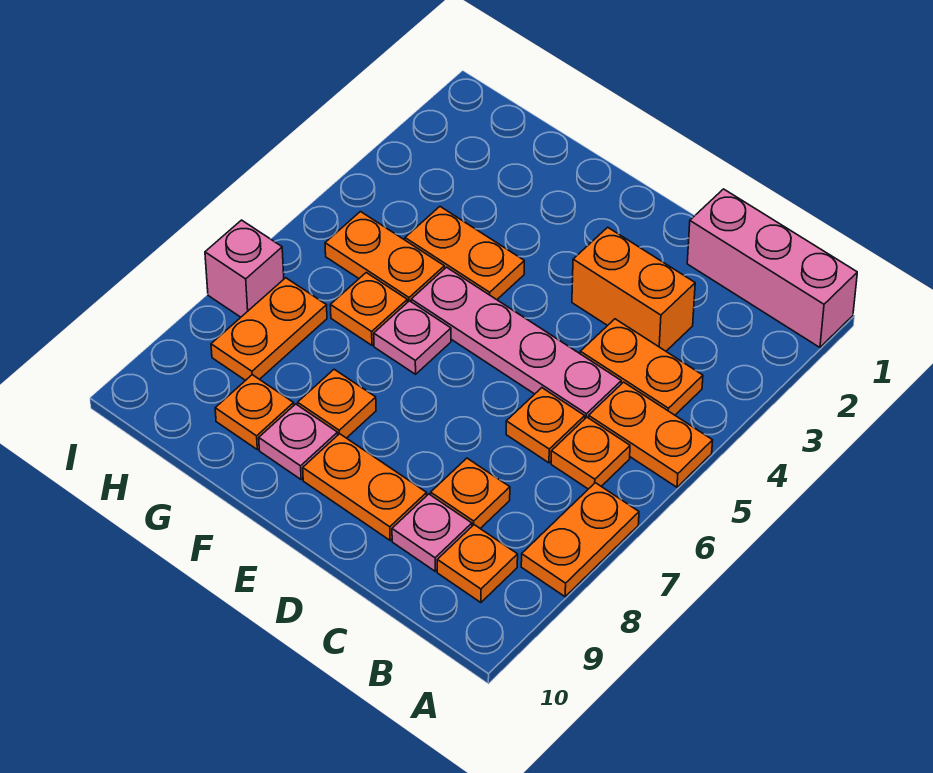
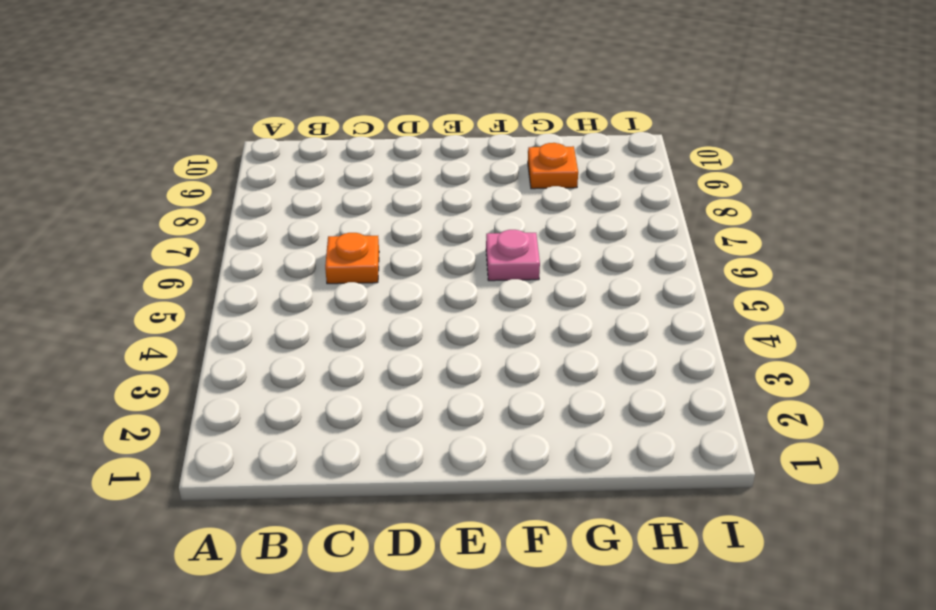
none -> pink brick A1:C1 level 1
none -> orange plate A5:B5 level 1
none -> orange plate A7:A8 level 1

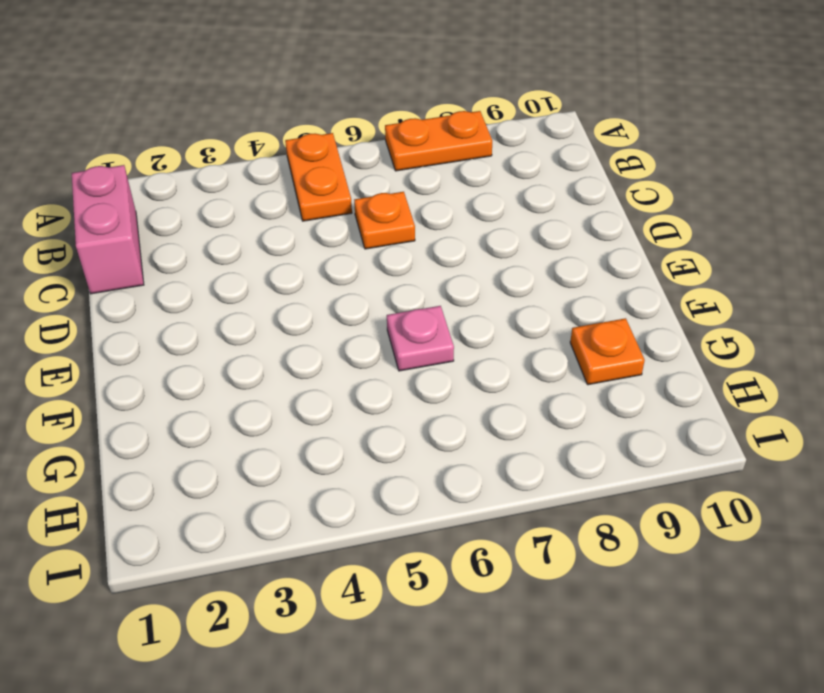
pink brick B1:C1 level 1 -> pink brick A1:C1 level 1
none -> orange plate B4:C4 level 1
none -> orange plate B6 level 1
none -> orange plate B9 level 1

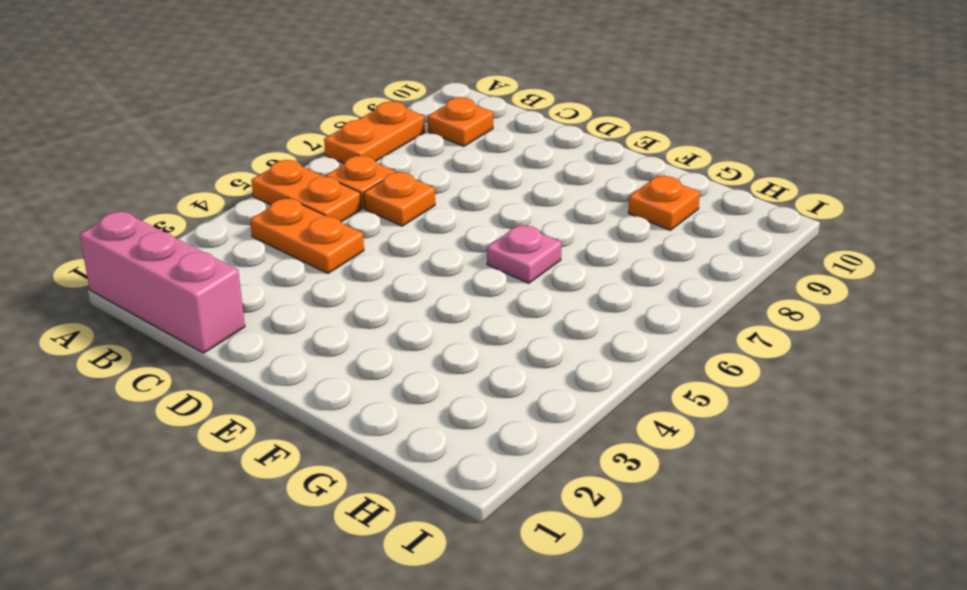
none -> orange brick C3:D3 level 1
none -> pink plate C5:F5 level 1
none -> orange plate C8 level 1

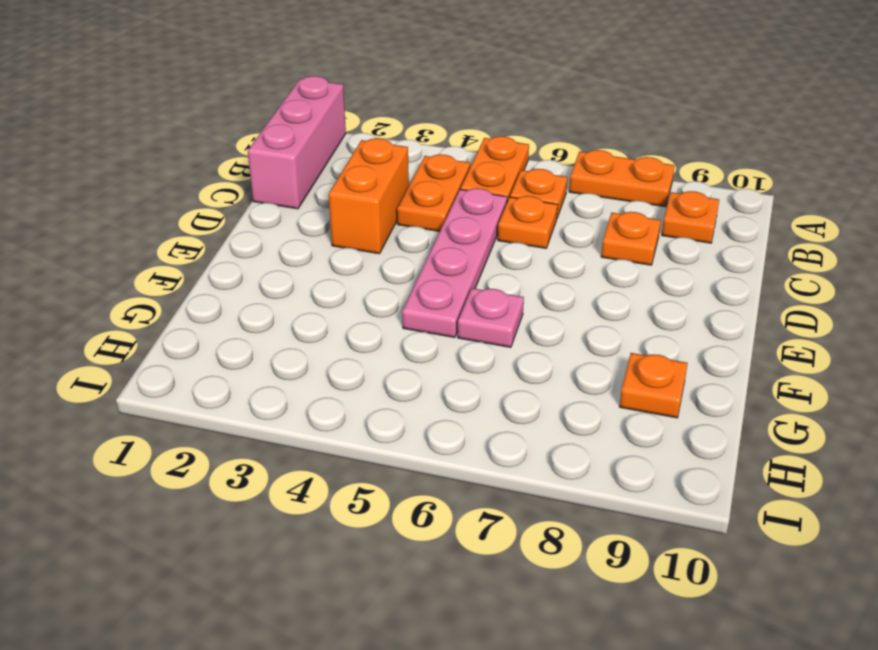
none -> pink plate C9 level 1
none -> orange plate D9:E9 level 1
none -> orange plate F4:G4 level 1

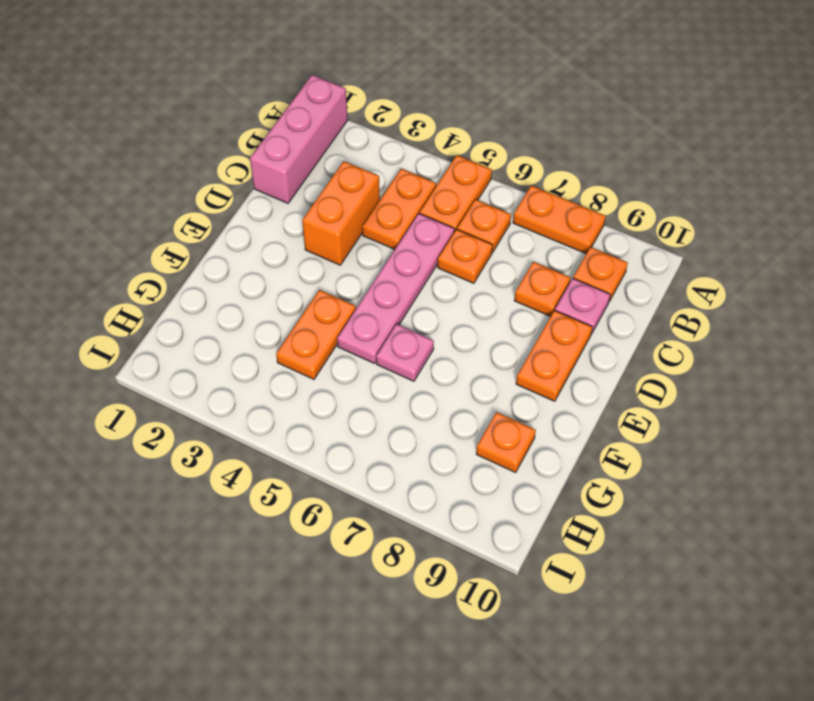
none -> orange plate F8 level 1
none -> pink plate F9 level 1
none -> orange plate G5:H5 level 1

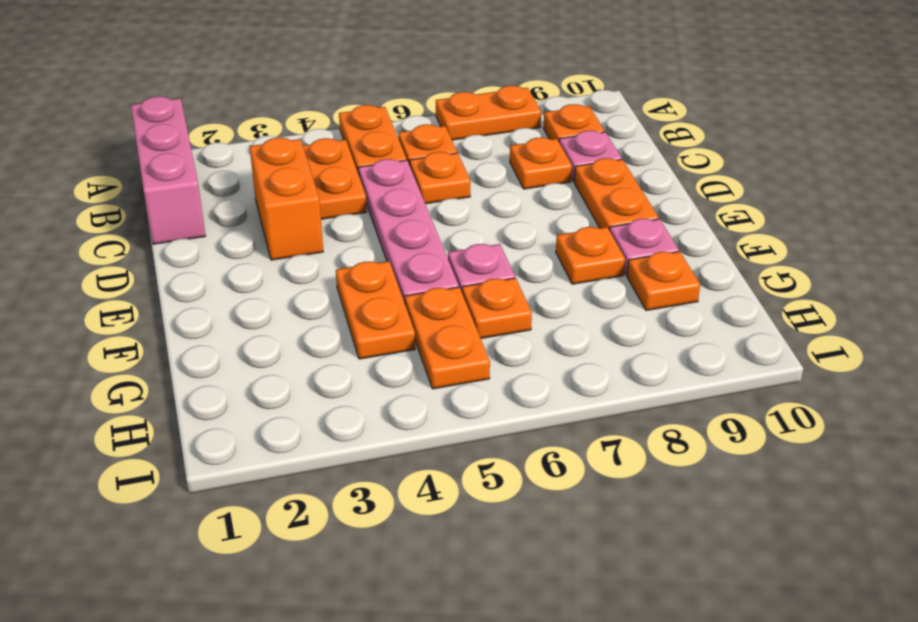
none -> orange plate H7:H8 level 1
none -> pink brick I7 level 1

